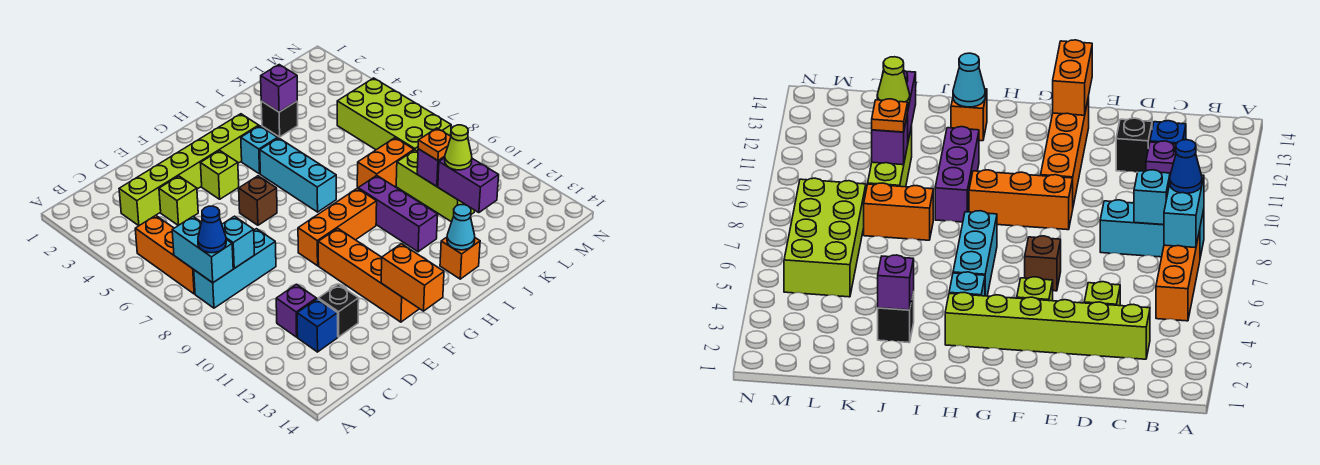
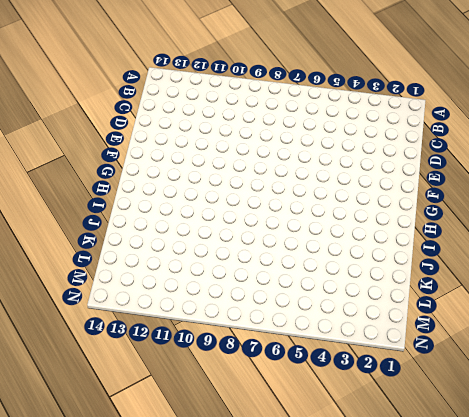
none -> orange brick B5:B7 level 1
none -> cyan brick B8:D8 level 1
none -> lime brick C3:H3 level 1

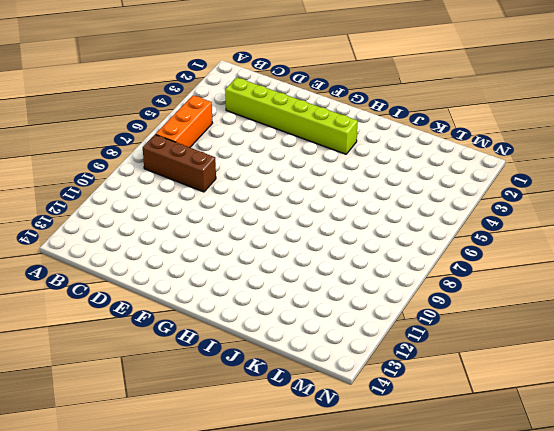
brown brick B8:D8 level 1 -> cyan brick B8:D8 level 1
none -> purple brick C11 level 1
none -> blue brick C12 level 1
none -> lime brick D4 level 1

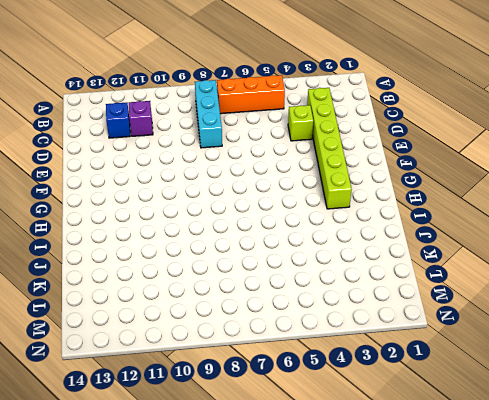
none -> black brick D12 level 1
none -> lime brick F4 level 1
none -> brown brick F6 level 1

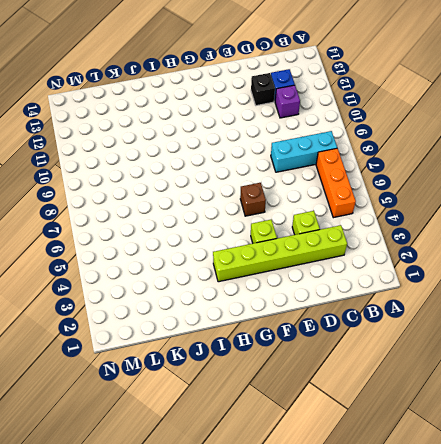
none -> orange brick F9:H9 level 1
none -> orange brick F10:F13 level 1
none -> cyan brick H4 level 1

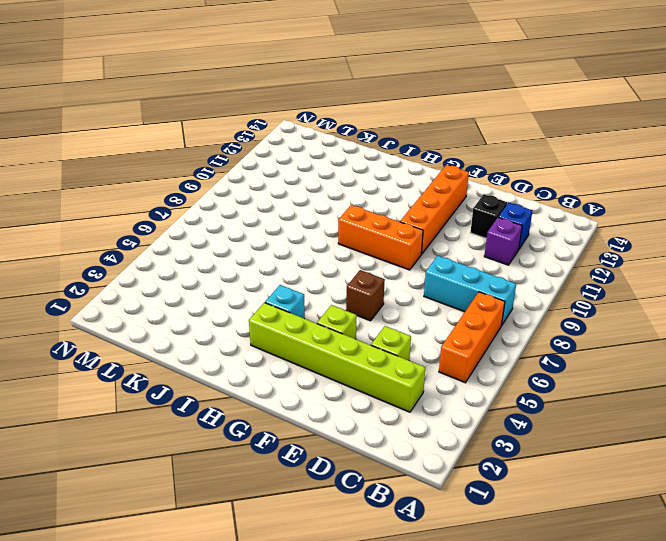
none -> cyan brick H5:H7 level 1
none -> purple brick I9:I11 level 1
none -> orange brick I13 level 1

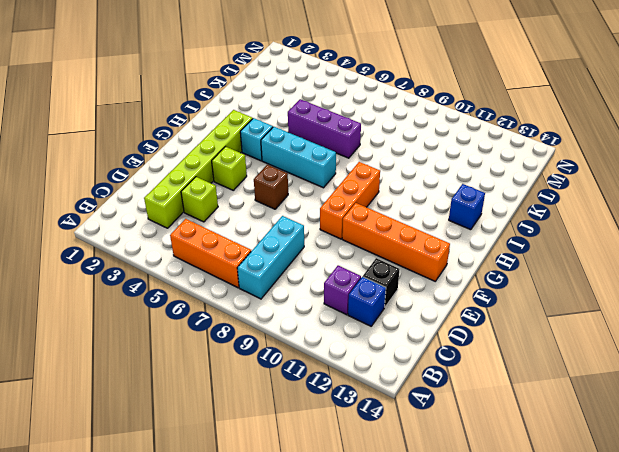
blue brick I13 level 1 -> orange brick I13 level 1
purple brick J5:J7 level 1 -> purple brick I9:I11 level 1
none -> black brick J3 level 1
none -> orange brick J8:K8 level 1
none -> lime brick K9:K11 level 1

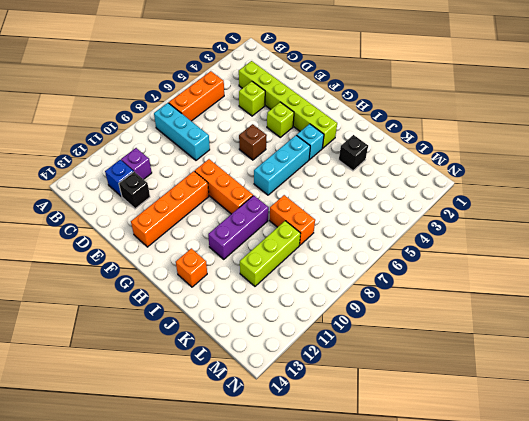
none -> lime brick L5:M8 level 1
none -> cyan brick B7:B8 level 2
none -> cyan brick C8 level 2

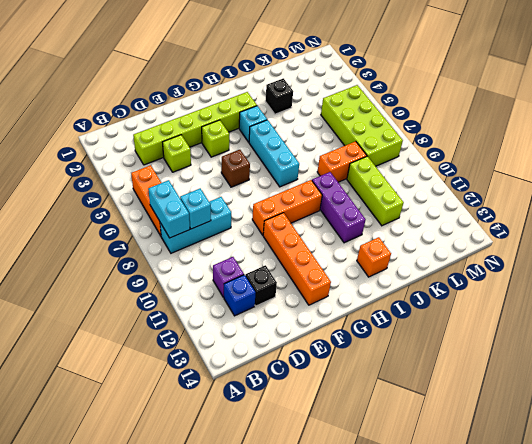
none -> orange brick F13:F14 level 2
none -> cyan cone I13 level 2
none -> purple brick J3 level 2

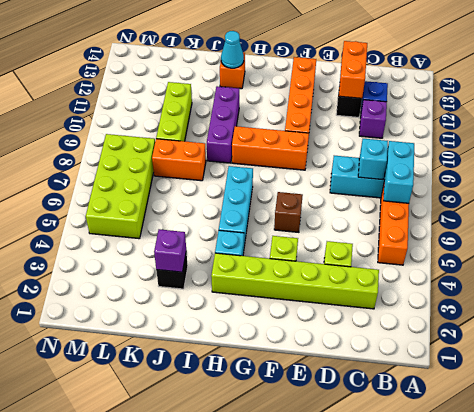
orange brick D12:D13 level 2 -> orange brick F13:F14 level 2
none -> purple brick K10 level 2
none -> purple brick K11:K12 level 2
none -> blue cone B8 level 3

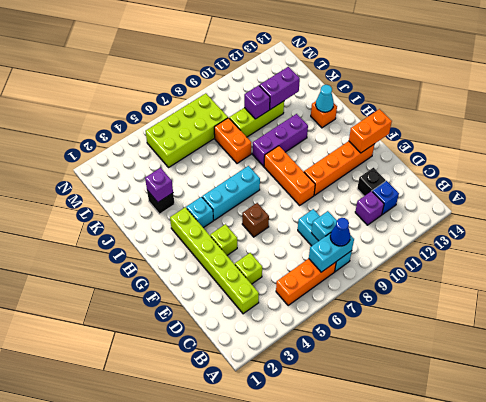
none -> orange plate K10 level 3
none -> lime cone K11 level 3

